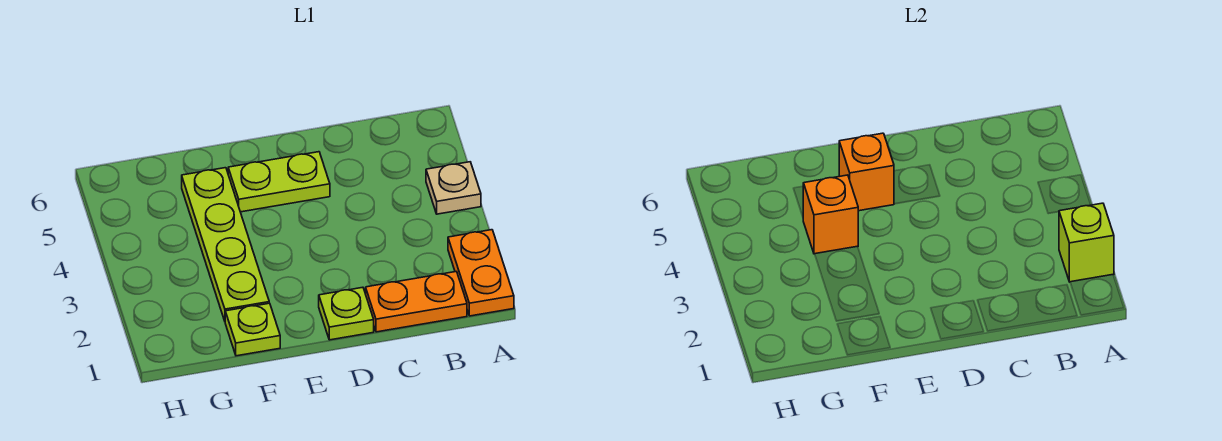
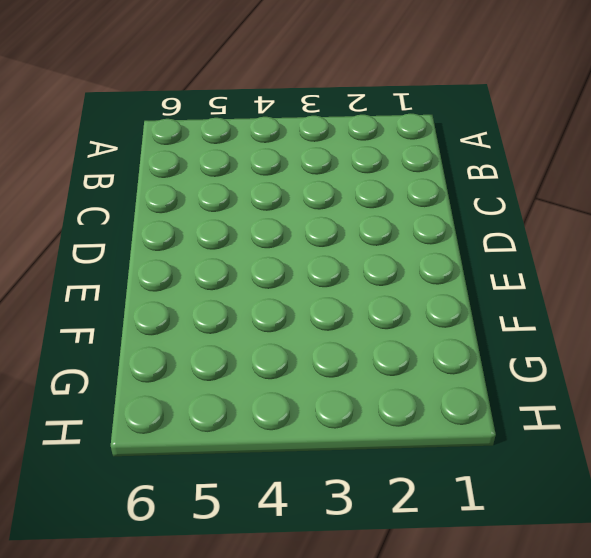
none -> orange plate A1:A2 level 1
none -> tan plate A4 level 1

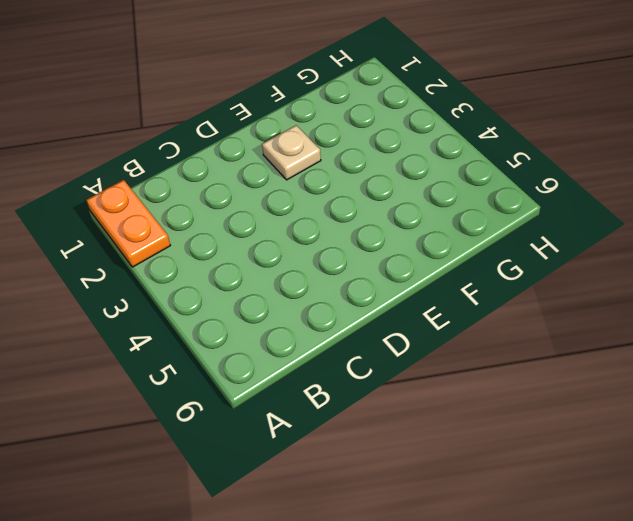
tan plate E2 level 1 -> tan plate A4 level 1
none -> orange plate B1:C1 level 1
none -> lime plate D1 level 1

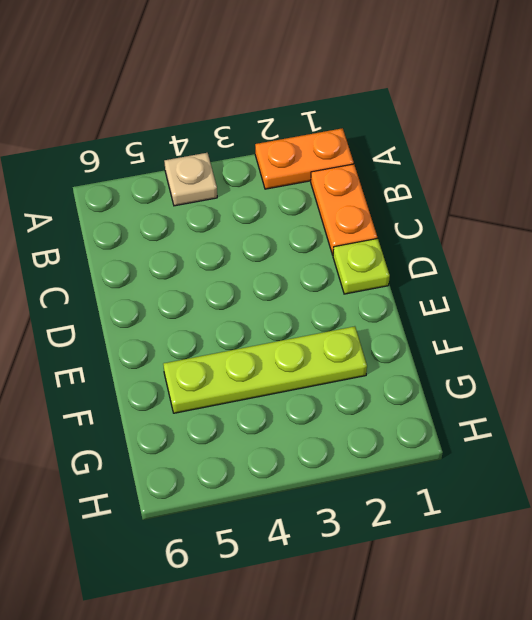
none -> lime plate D5:E5 level 1
none -> lime plate F1 level 1

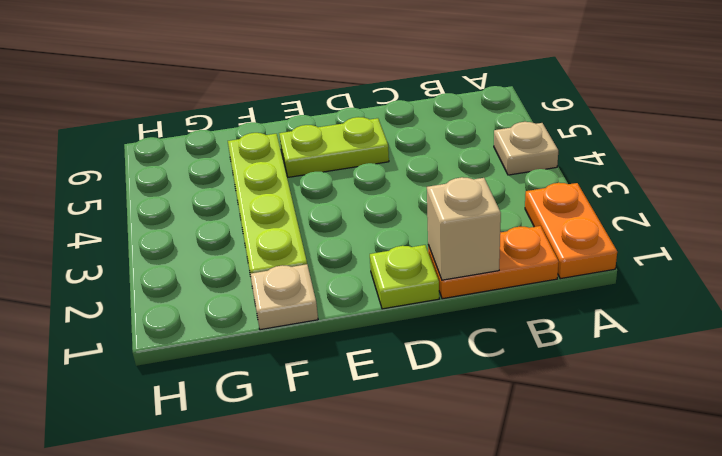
tan brick C1 level 2 -> none
tan plate F1 level 1 -> lime plate F1 level 1
none -> lime brick A2 level 2
none -> orange brick E5 level 2

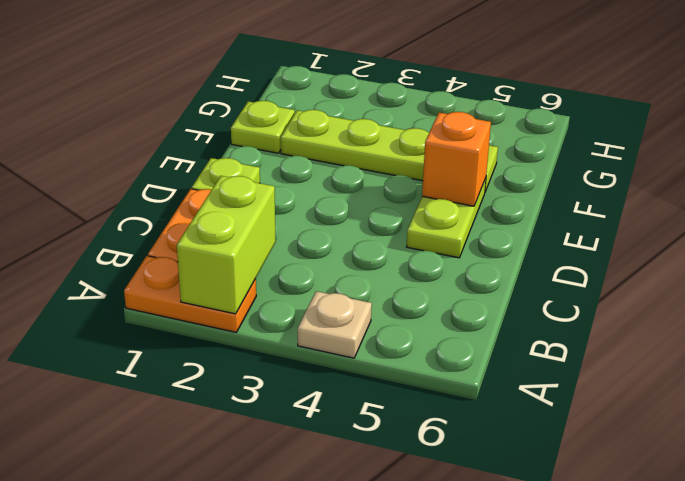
lime brick A2:B2 level 2 -> lime brick A2 level 2
none -> orange brick F4 level 2

